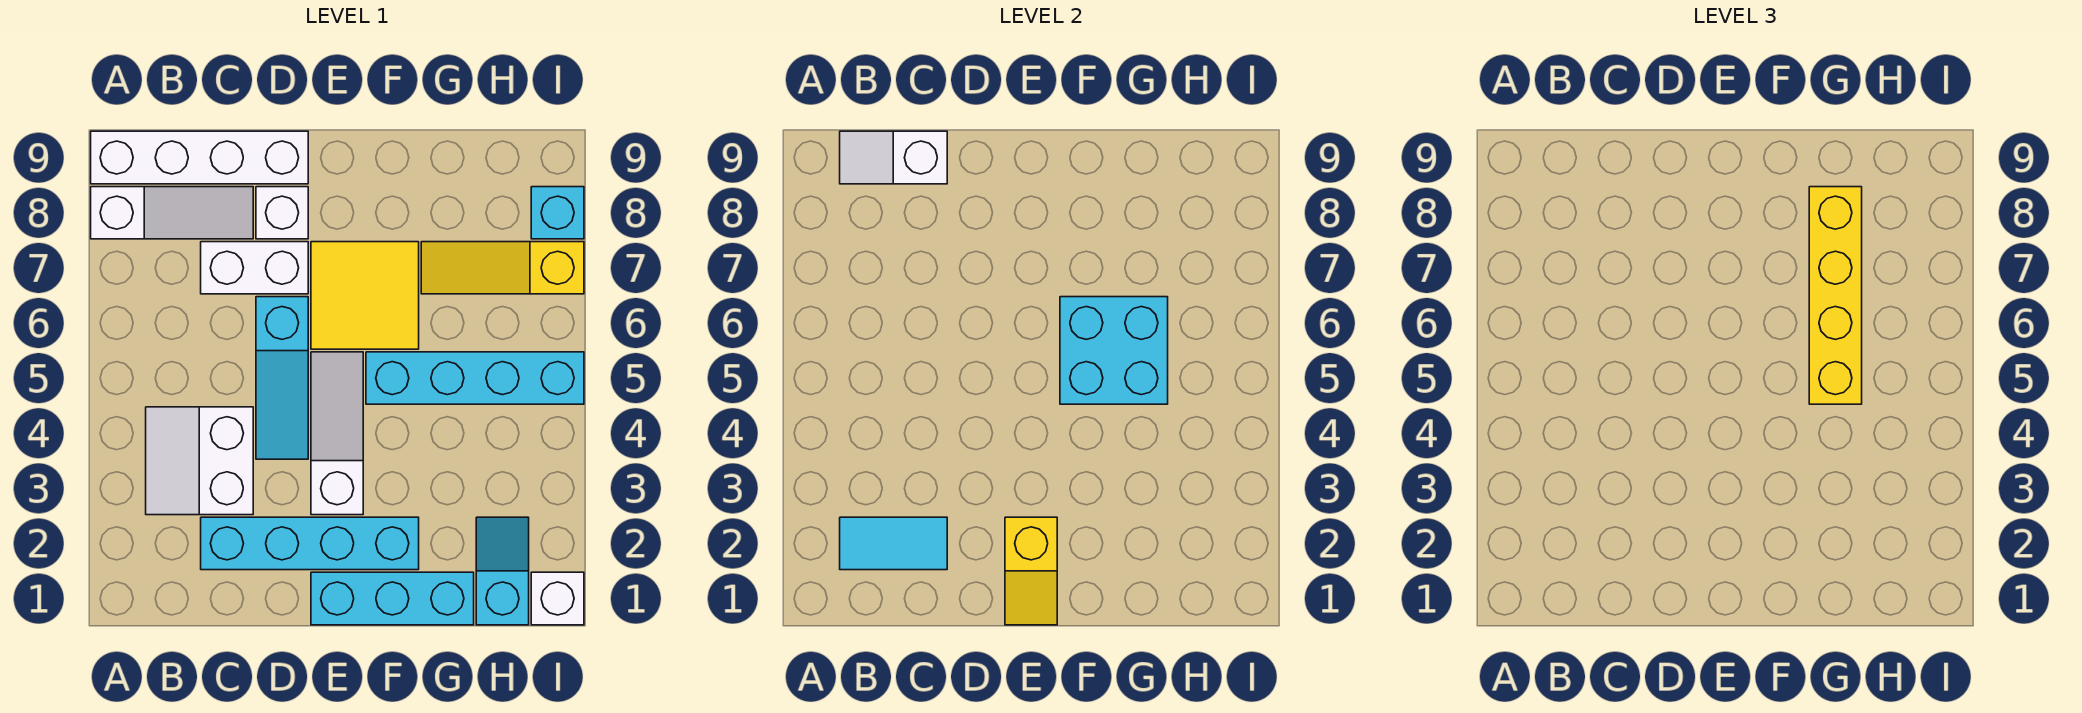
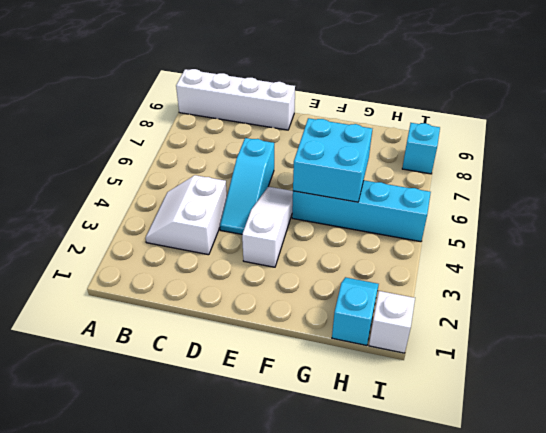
none -> white slope A8:C8 level 1 top A
none -> cyan brick C2:F2 level 1
none -> white brick C7:D7 level 1

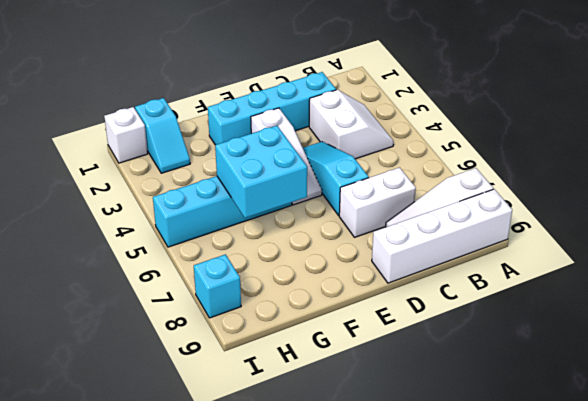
none -> white brick D8 level 1
none -> cyan brick E1:G1 level 1
none -> yellow tile E6:F7 level 1

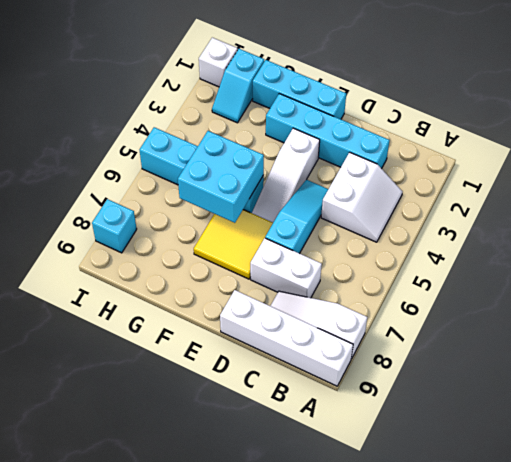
none -> white brick D8 level 1
none -> yellow slope G7:I7 level 1 top I
none -> cyan tile B2:C2 level 2

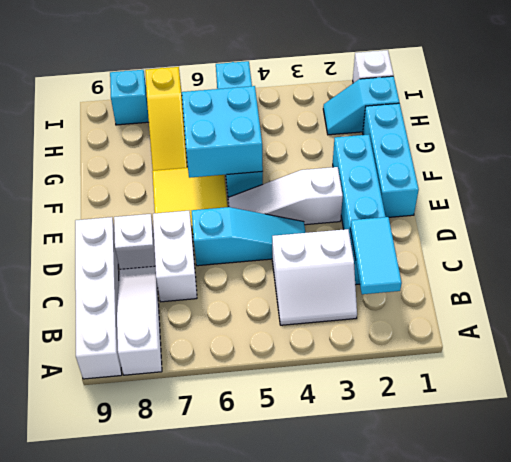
none -> white slope B9:C9 level 2 top C
none -> yellow slope E1:E2 level 2 top 2
none -> yellow brick G5:G8 level 3

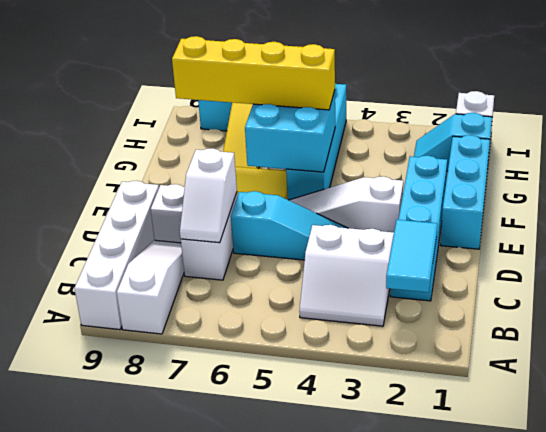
white slope C7:D7 level 2 top D -> white slope B9:C9 level 2 top C
none -> yellow slope E1:E2 level 2 top 2

